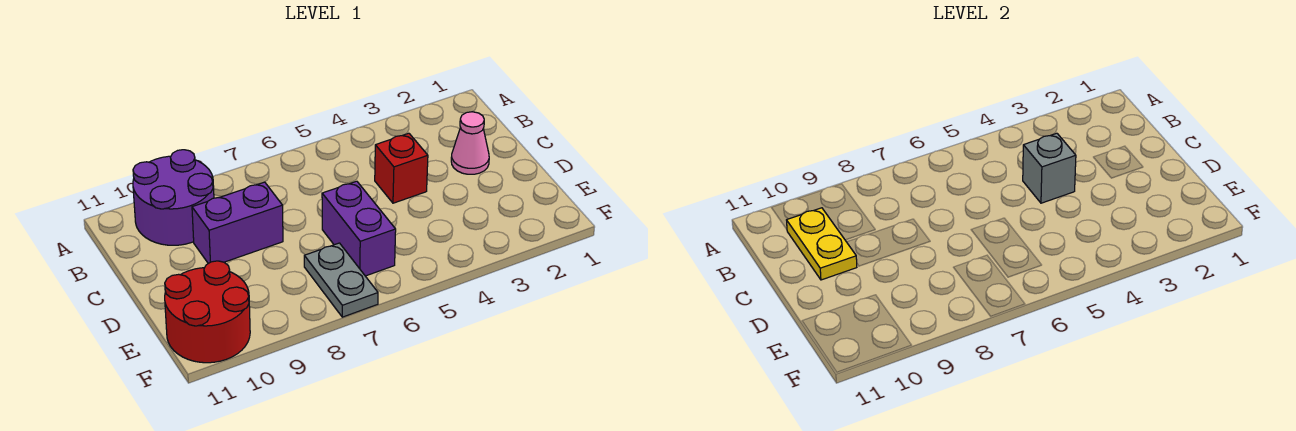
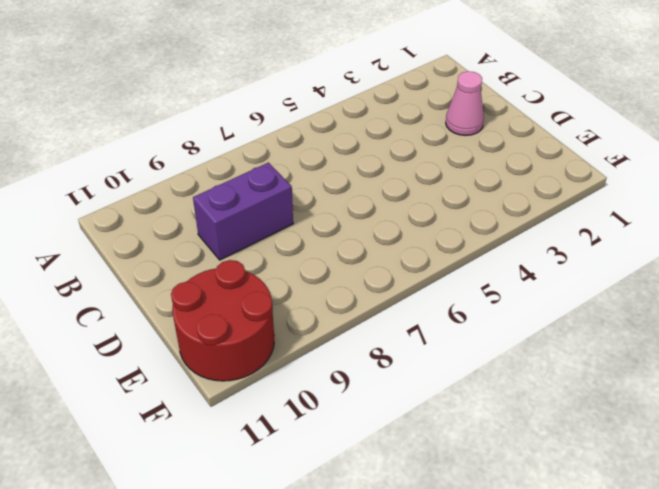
none -> purple round brick A9:B10 level 1
none -> red brick C4 level 1

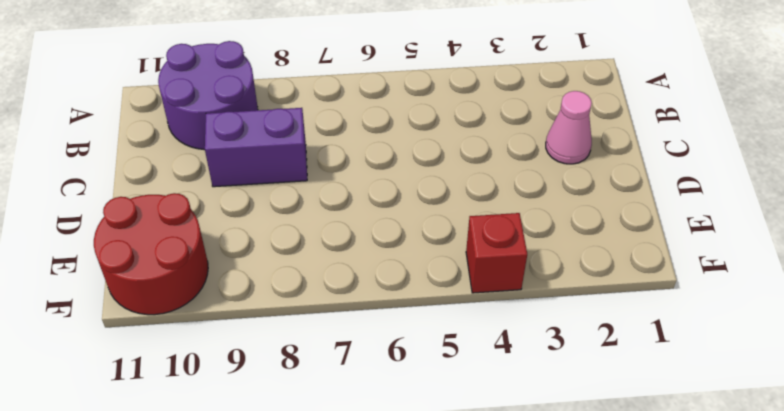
red brick F4 level 1 -> red brick C4 level 1
none -> purple brick D6:E6 level 1
none -> grey plate E7:F7 level 1

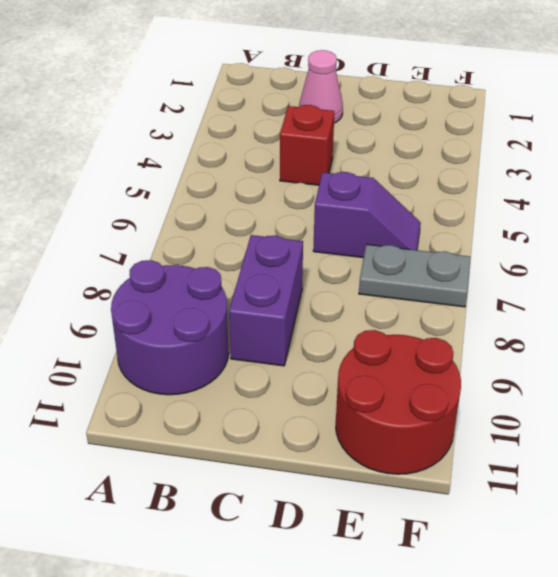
purple slope D6:E6 level 1 top D -> purple brick D6:E6 level 1
none -> yellow plate B10:C10 level 2
none -> grey brick C4 level 2

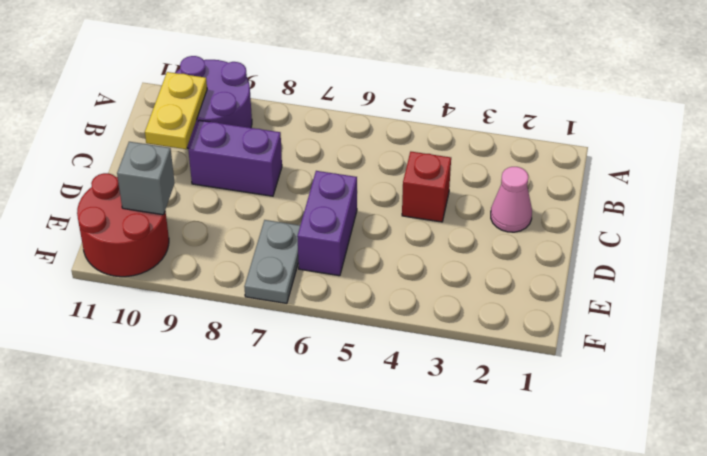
grey brick E10 level 2 -> grey brick C4 level 2

